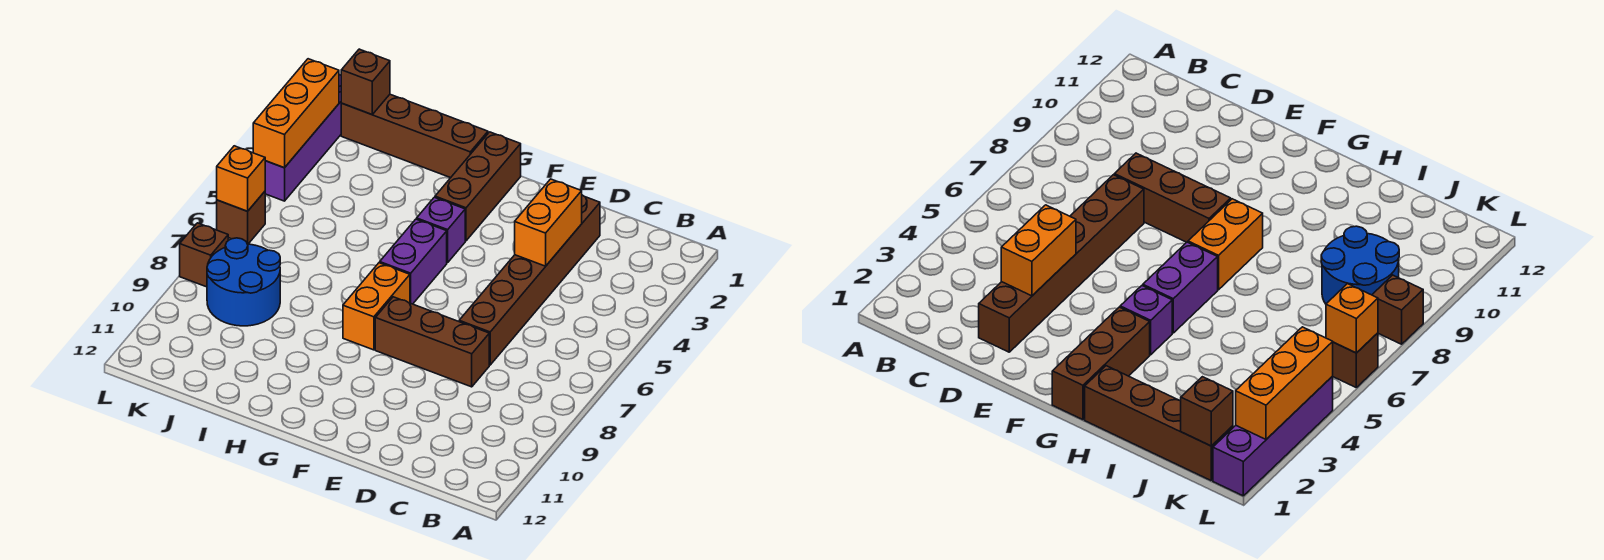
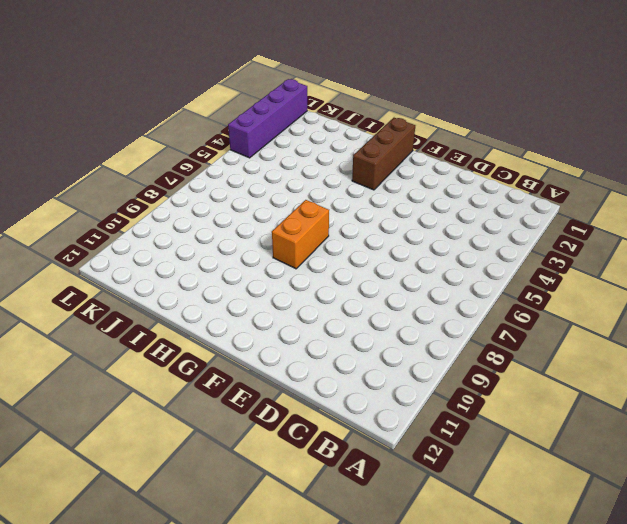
none -> brown brick D2:D7 level 1
none -> brown brick D8:F8 level 1
none -> purple brick G4 level 1

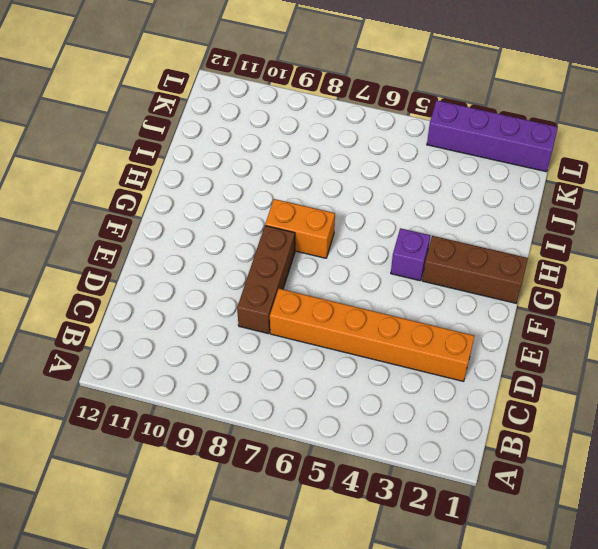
orange brick D2:D7 level 1 -> brown brick D2:D7 level 1
none -> purple brick G5:G6 level 1
none -> brown brick H1:K1 level 1
none -> blue round brick J8:K9 level 1

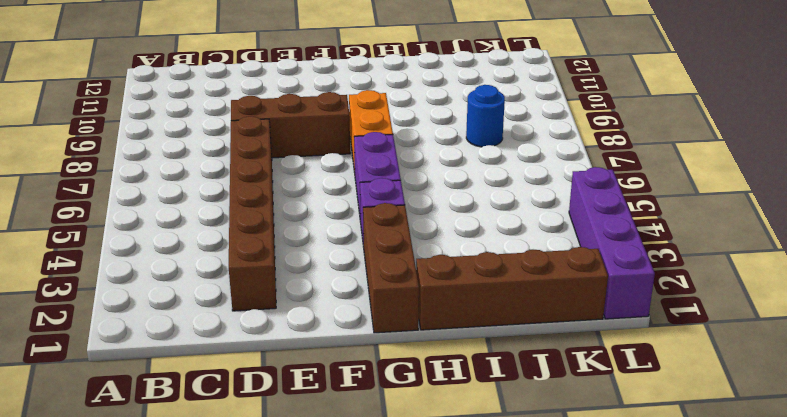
blue round brick J8 level 1 -> blue round brick J8:K9 level 1
none -> brown brick L6 level 1
none -> brown brick L8 level 1
none -> orange brick D3:D4 level 2

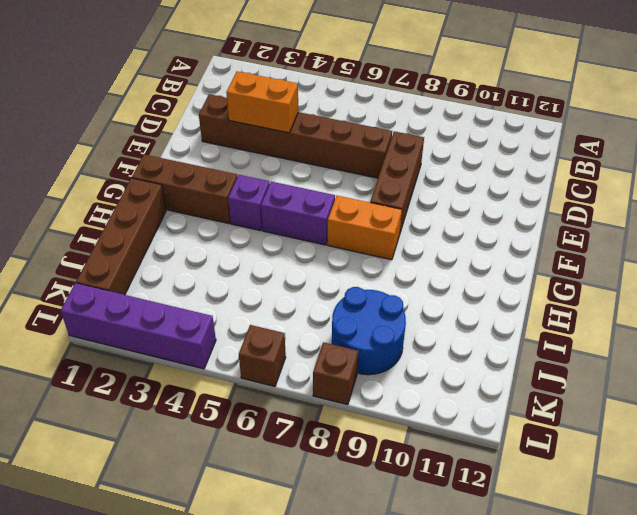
none -> brown brick K1 level 2
none -> orange brick L2:L4 level 2
none -> orange brick L6 level 2

